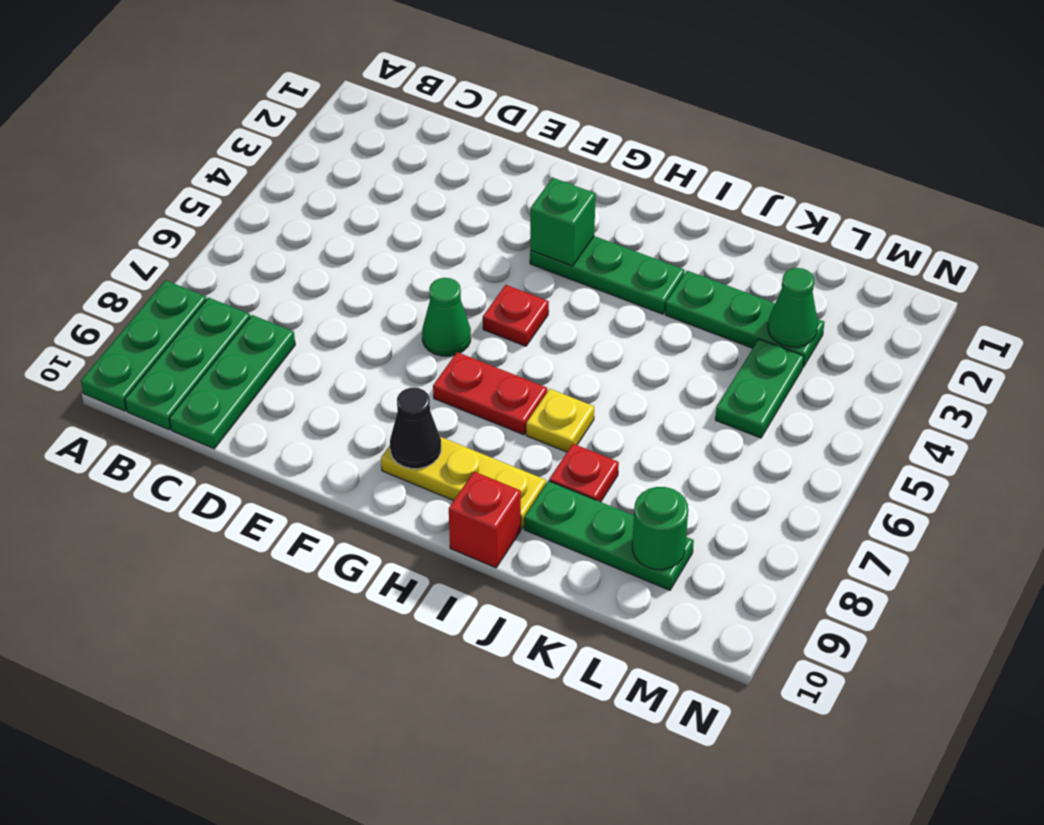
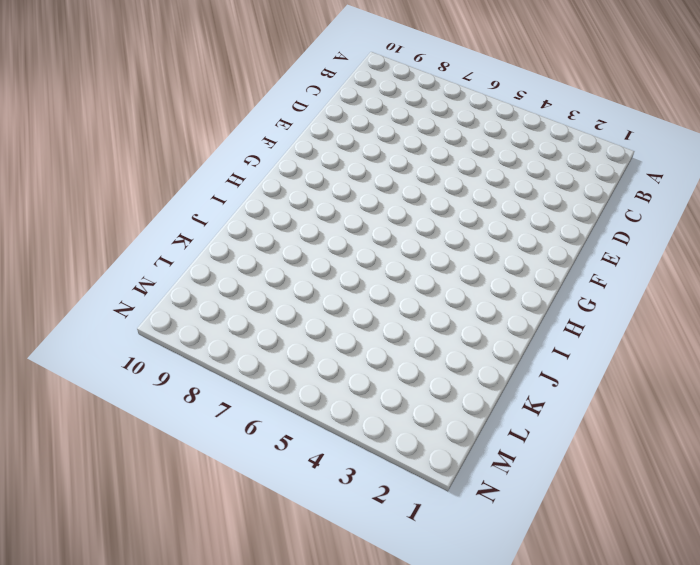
none -> green plate A8:A10 level 1
none -> green plate B8:B10 level 1
none -> green plate C8:C10 level 1

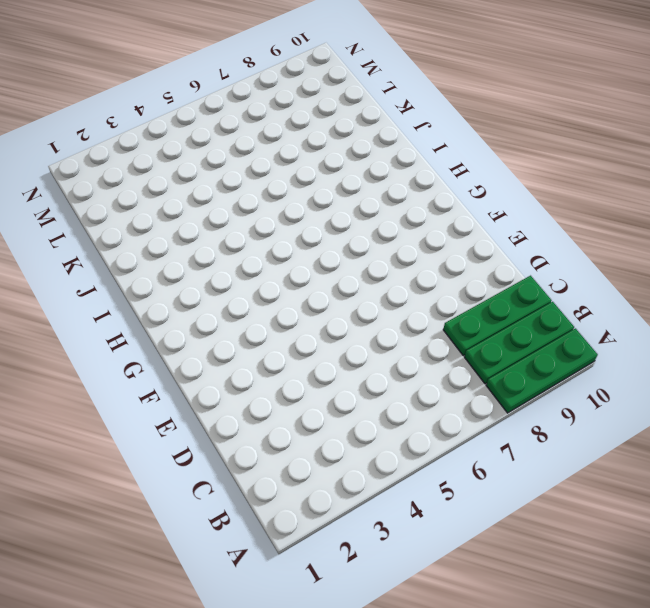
none -> green cone F6 level 1
none -> green plate G3:I3 level 1
none -> red plate G5 level 1

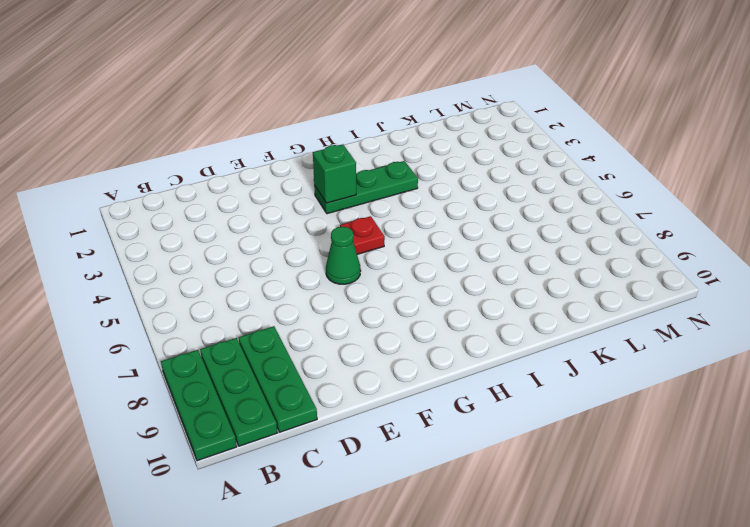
none -> red plate G7:H7 level 1
none -> yellow plate G9:I9 level 1
none -> yellow plate I7 level 1

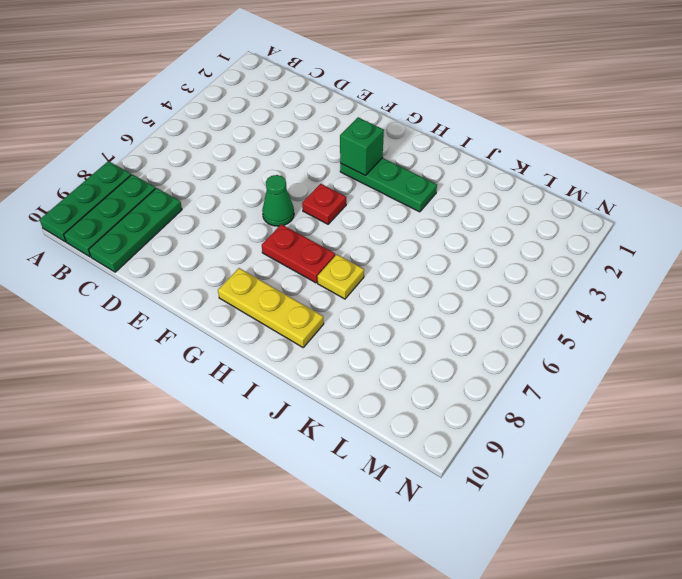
none -> red brick I10 level 1
none -> green plate J3:L3 level 1
none -> red plate J8 level 1

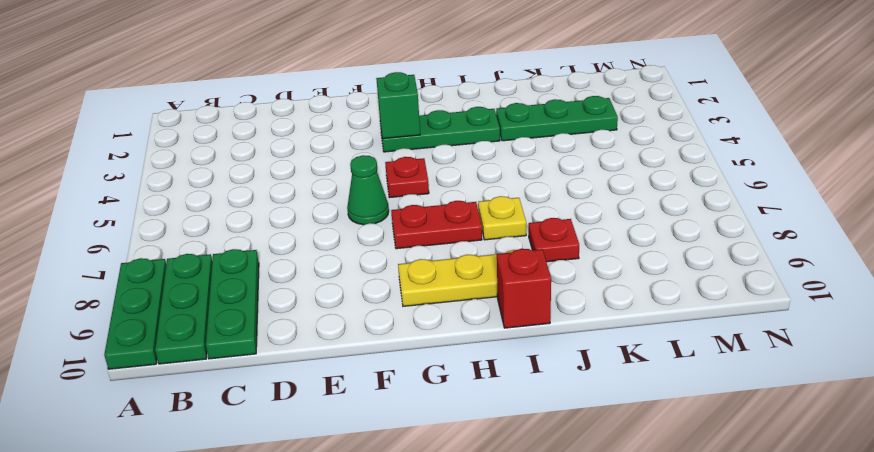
none -> green plate J9:L9 level 1
none -> green plate L4:L5 level 1
none -> black cone G9 level 2

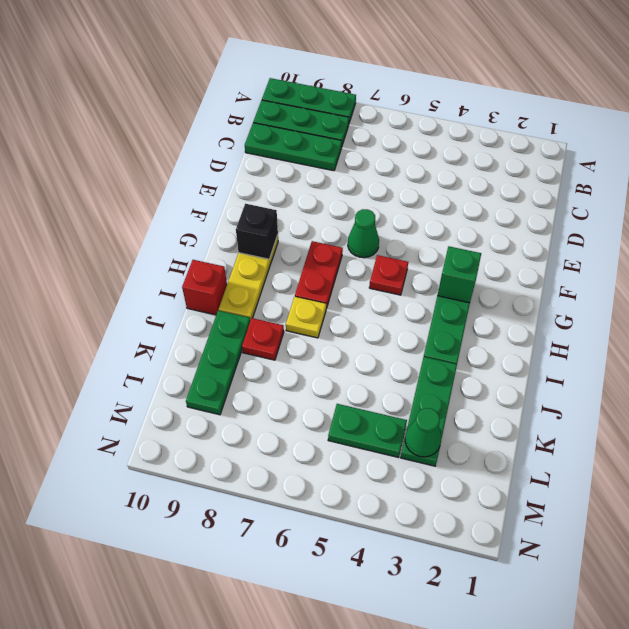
black brick G9 level 2 -> black cone G9 level 2
none -> green round brick L9 level 2

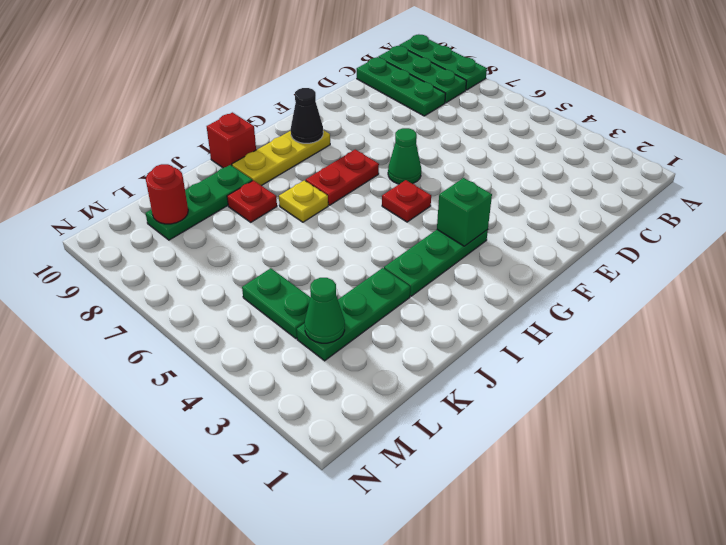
red round brick L9 level 2 -> green round brick L9 level 2

